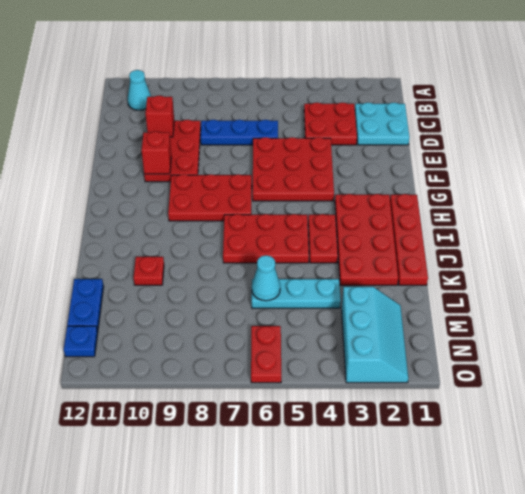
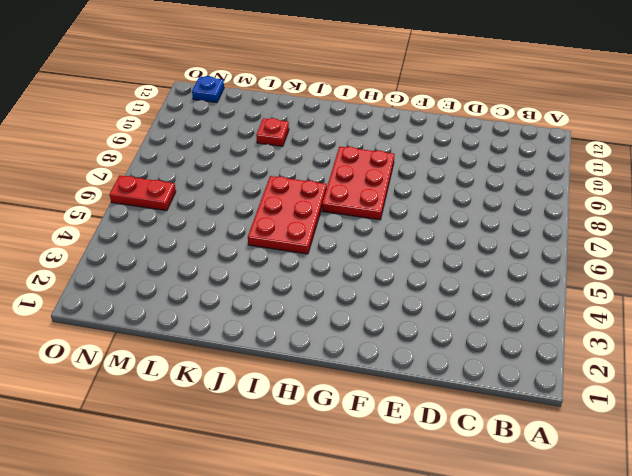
none -> cyan cone B11 level 1
none -> cyan plate C1:D2 level 1
none -> red plate C3:D4 level 1

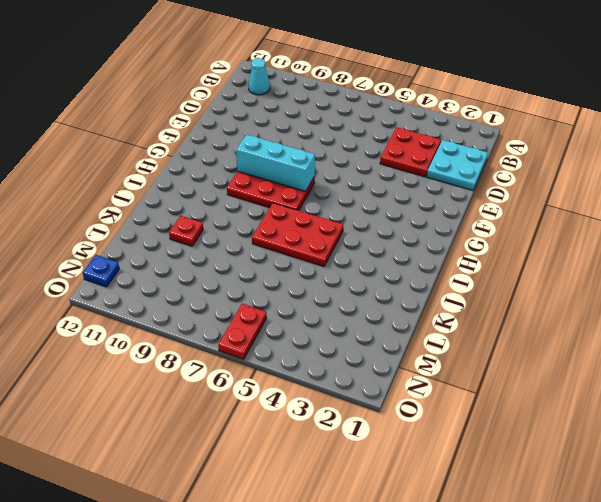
cyan brick G7:G9 level 2 -> none
none -> blue plate D6:D8 level 1
none -> red plate D9:F10 level 1
none -> red plate E4:G6 level 1

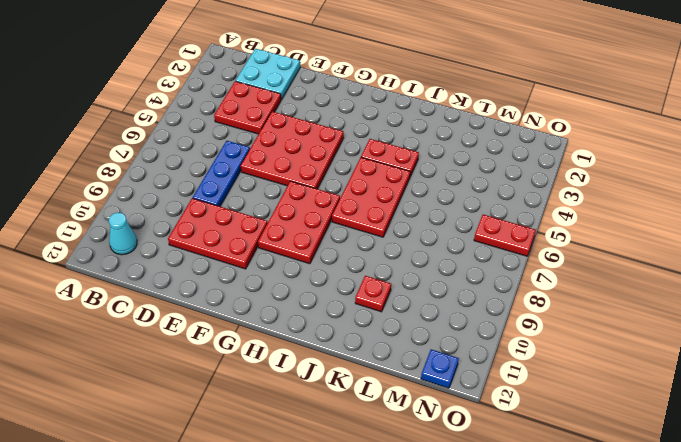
none -> red plate H1:K1 level 1
none -> red plate H2:K3 level 1
none -> cyan plate L4:L6 level 1

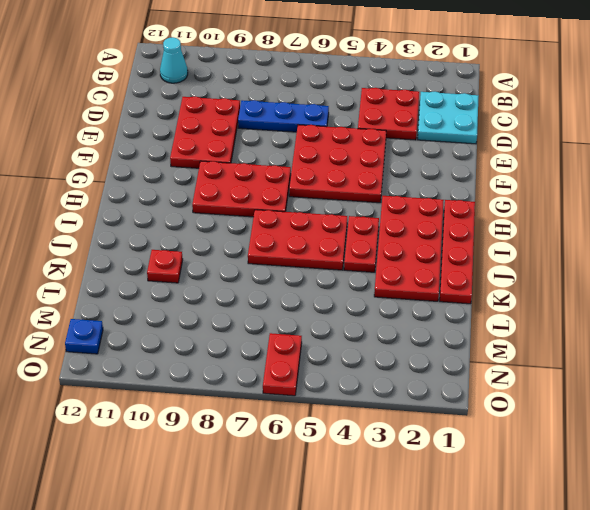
none -> cyan plate L4:L6 level 1
none -> blue plate L12:M12 level 1
none -> cyan slope M2:O3 level 1 top 3

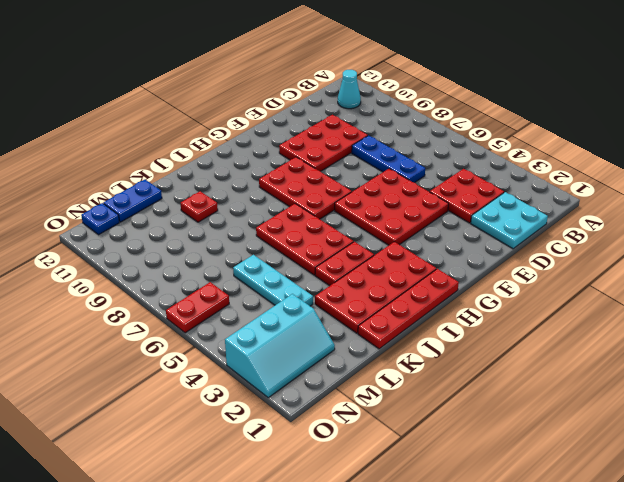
none -> red brick D10 level 2
none -> red brick F10 level 2
none -> cyan cone L6 level 2

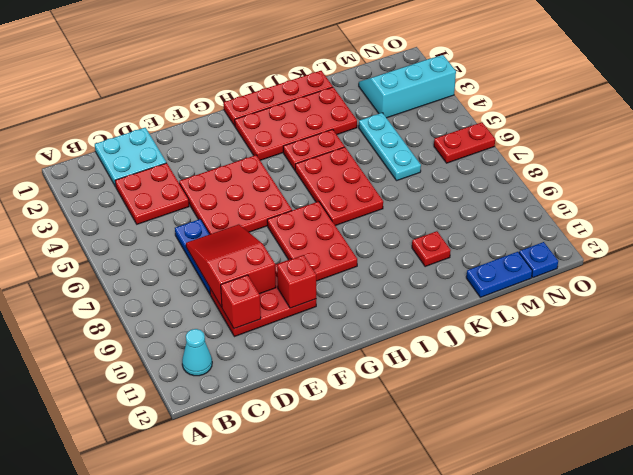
red slope D7:E9 level 2 top 9 -> none
none -> cyan cone L6 level 2

